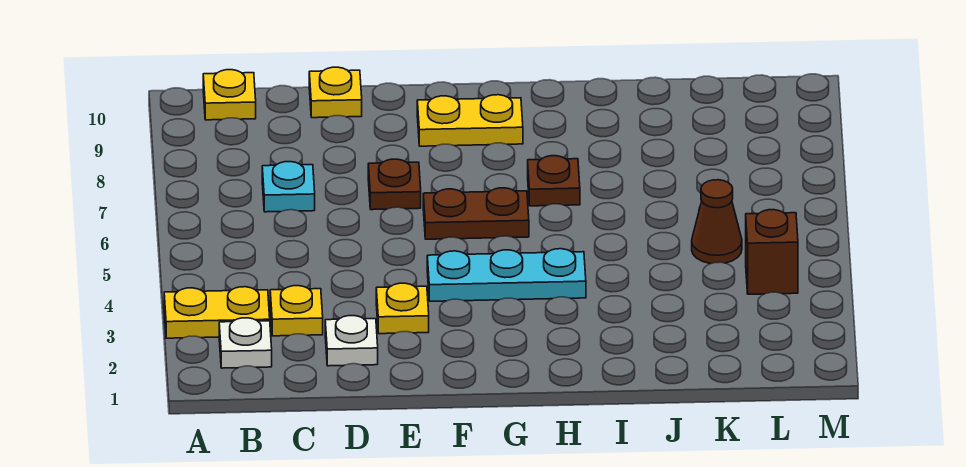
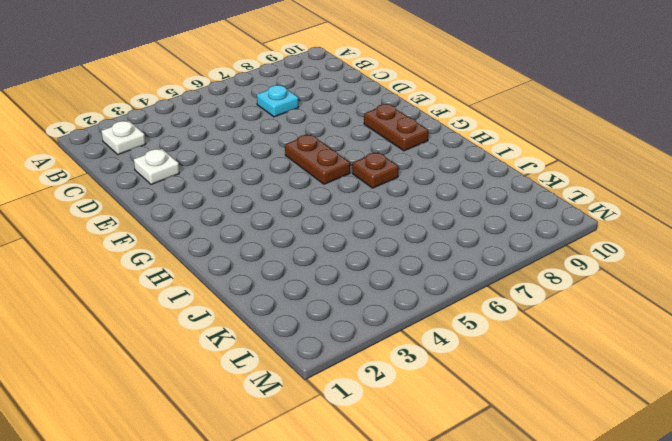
brown plate F9:G9 level 1 -> yellow plate F9:G9 level 1
none -> yellow plate A3:B3 level 1
none -> yellow plate B10 level 1
none -> yellow plate C3 level 1

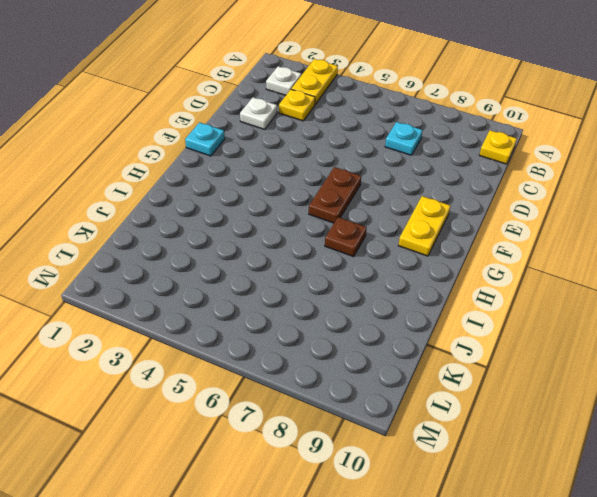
cyan plate F1 level 1 -> none
none -> yellow plate D10 level 1
none -> yellow plate E3 level 1
none -> brown plate E7 level 1

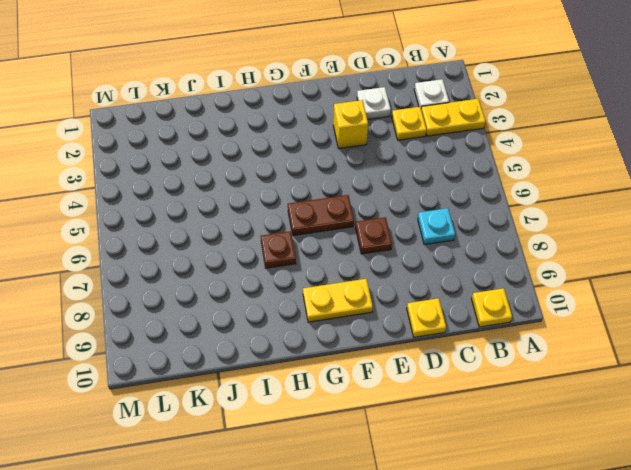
yellow brick E3 level 1 -> yellow plate E3 level 1
none -> cyan plate F4:H4 level 1
none -> brown cone K5 level 1
none -> brown brick L4 level 1

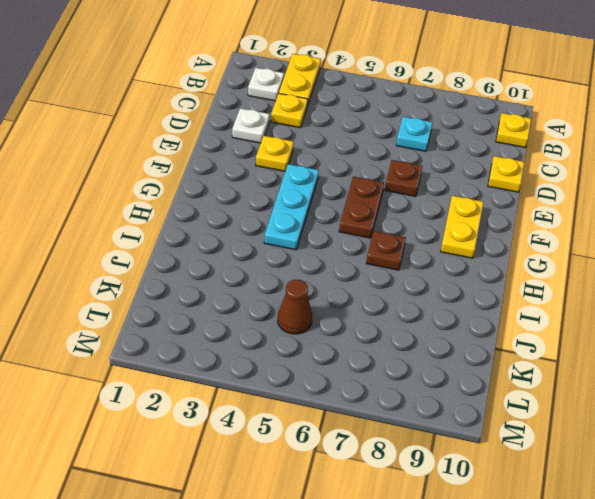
none -> brown brick L4 level 1

